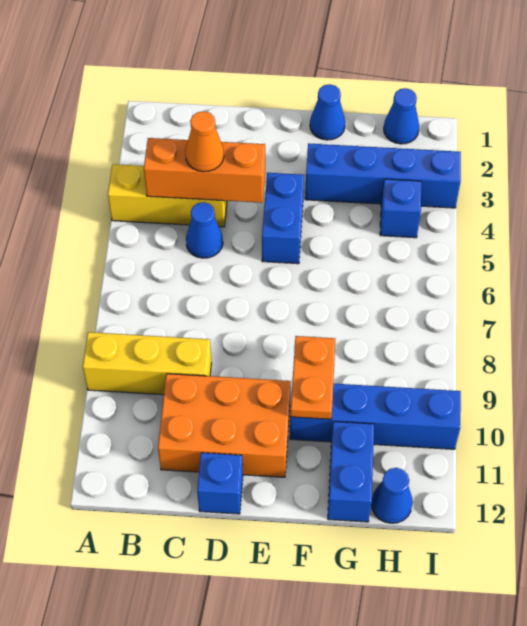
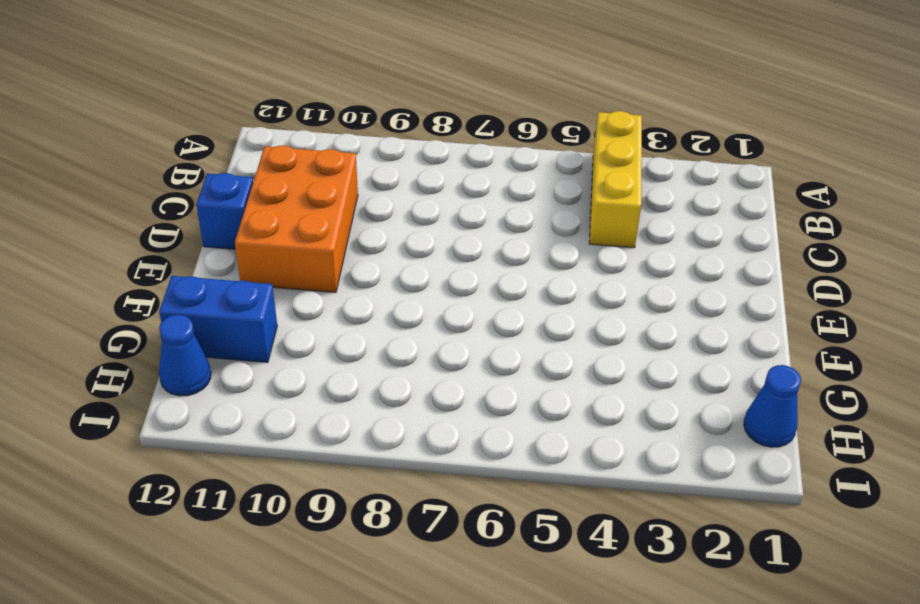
none -> yellow brick A9:C9 level 1
none -> blue cone C5 level 1
none -> blue brick E4:E5 level 1

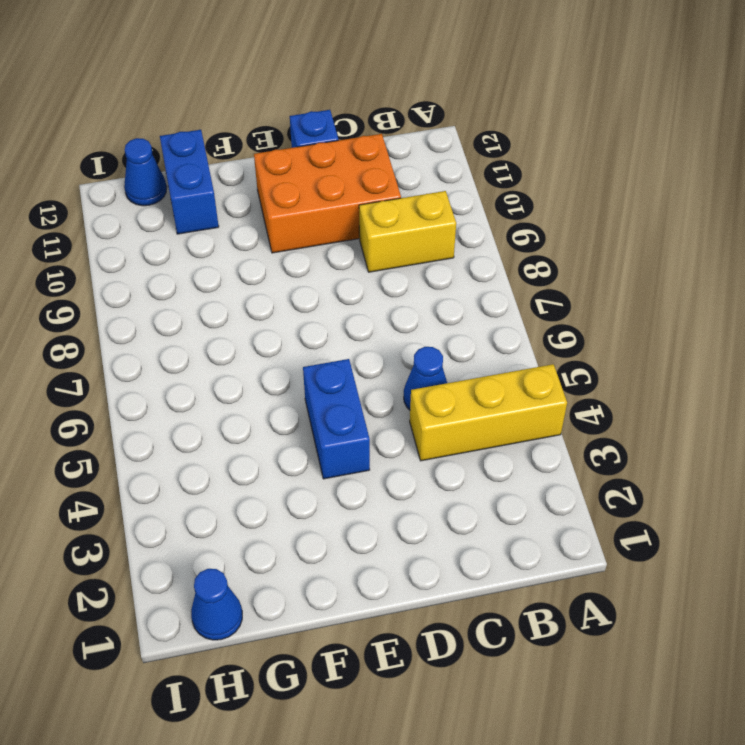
yellow brick B9:C9 level 1 -> yellow brick A9:C9 level 1
none -> blue cone F1 level 1
none -> blue brick F3:I3 level 1
none -> blue brick F10:I10 level 1

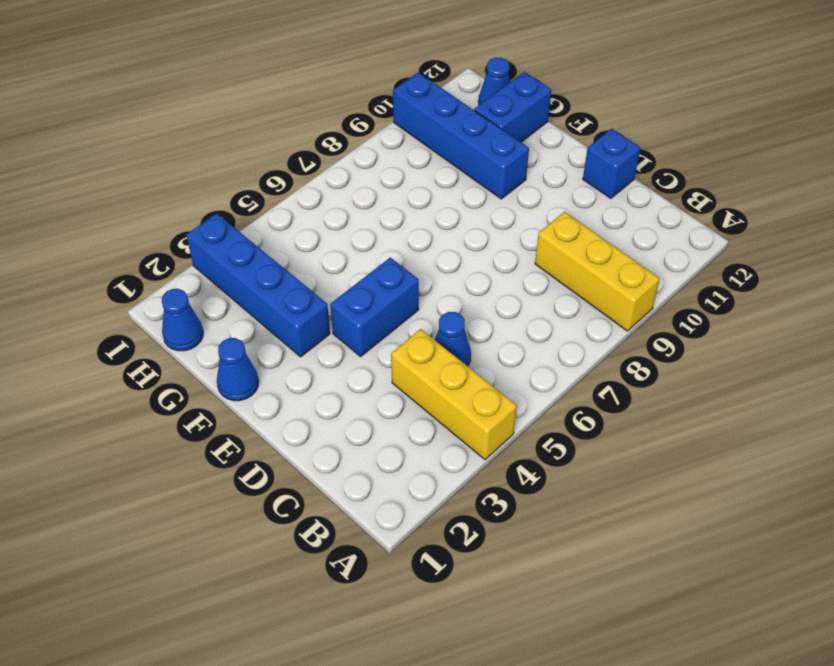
none -> orange brick C10:E11 level 1
none -> blue brick H4 level 1
none -> orange brick B4:D4 level 2

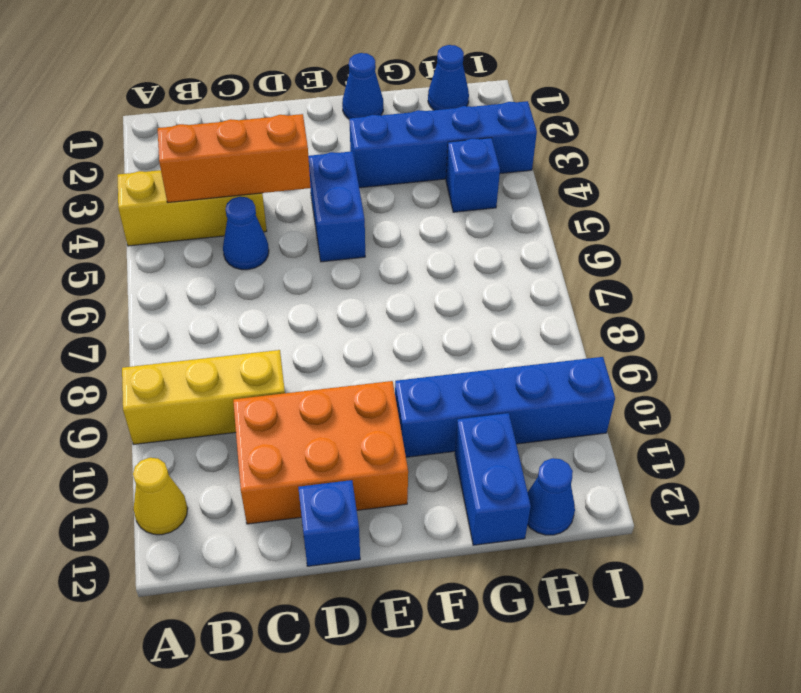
yellow cone A11 level 1 -> none
none -> orange plate F9:F10 level 2
none -> orange cone C4 level 3

